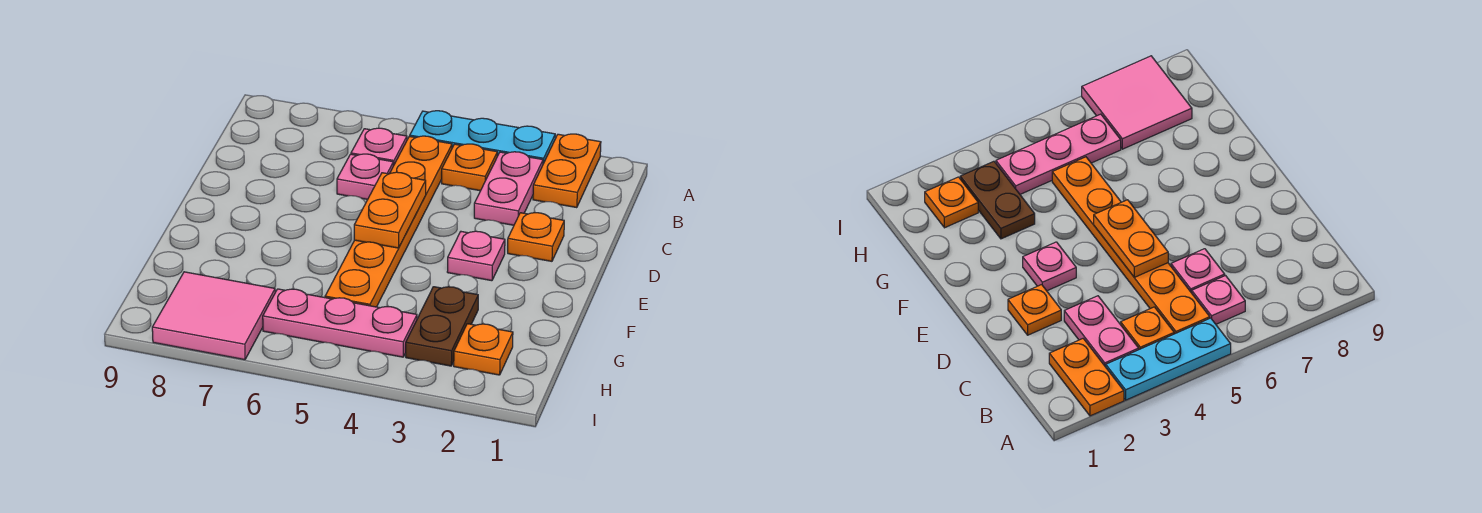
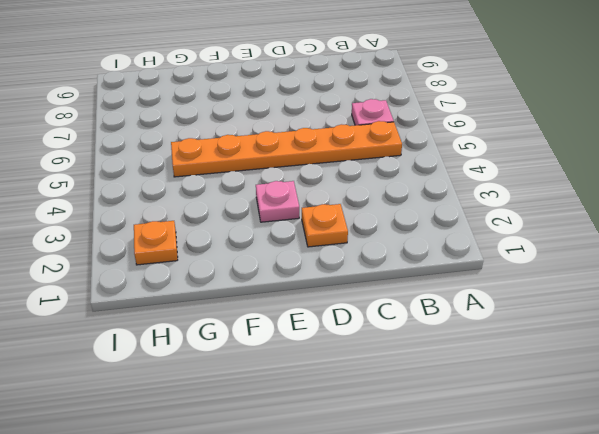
none -> orange plate A2:B2 level 1
none -> cyan plate A3:A5 level 1
none -> pink plate B3:C3 level 1

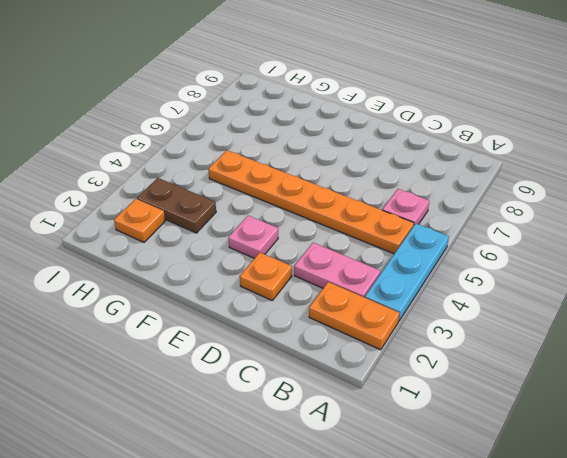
none -> orange plate B4 level 1
none -> pink plate C6 level 1
none -> pink plate H4:H6 level 1

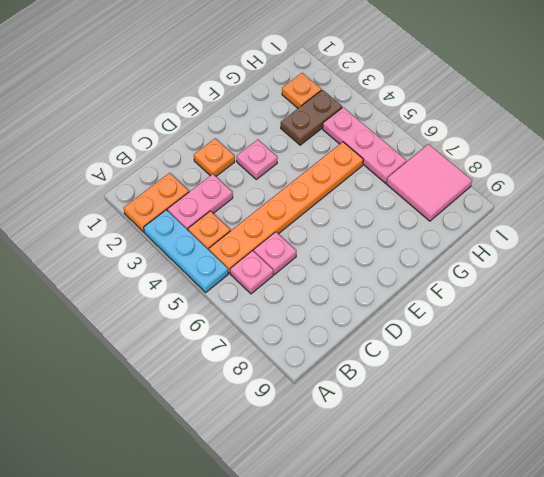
none -> orange plate D5:E5 level 2

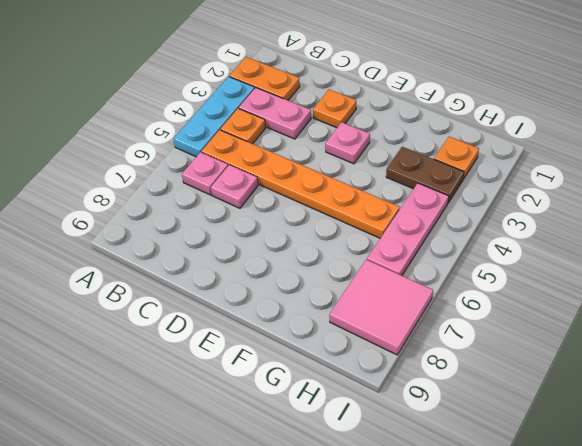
none -> orange plate D5:E5 level 2

